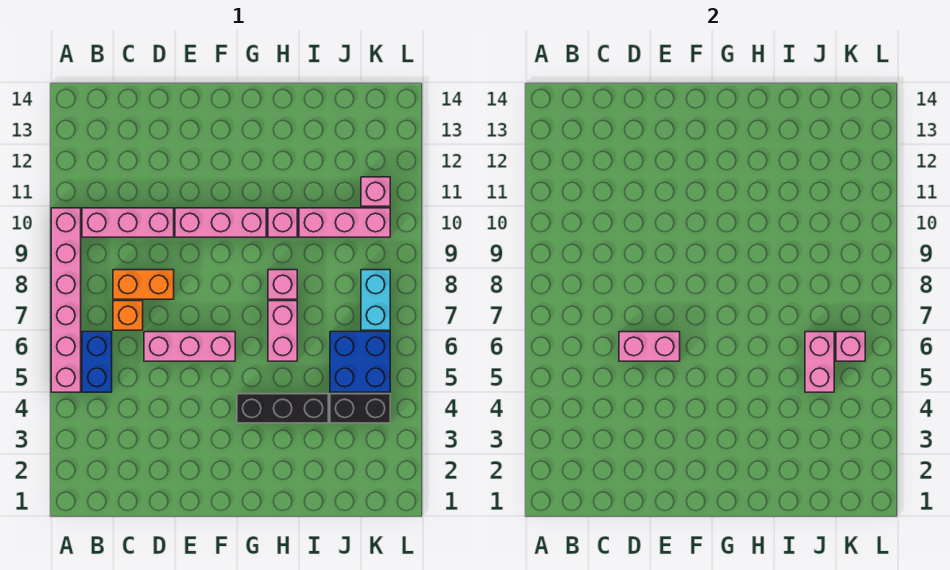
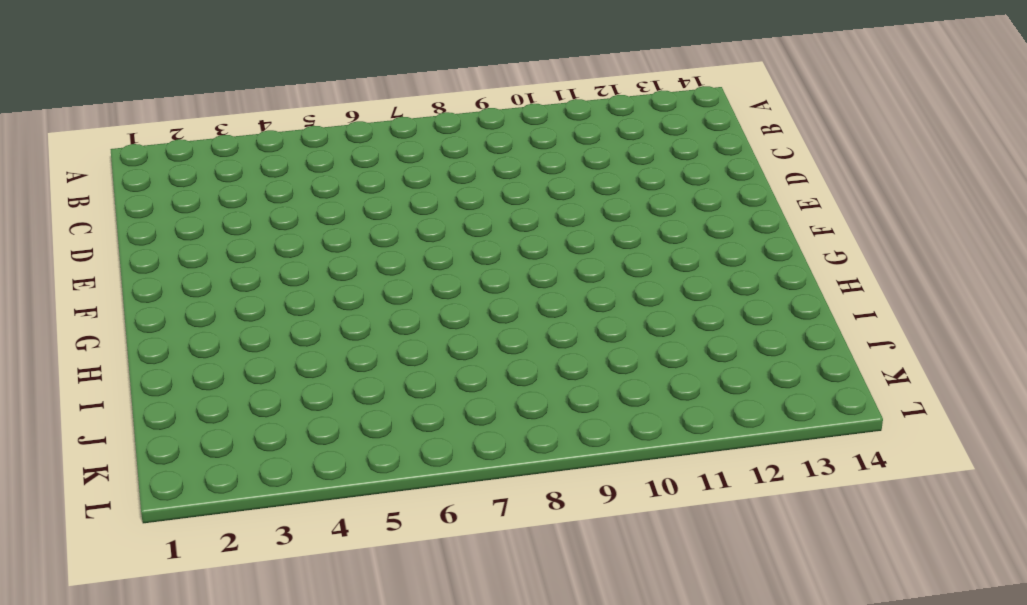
none -> pink brick A5:A10 level 1
none -> blue brick B5:B6 level 1
none -> pink brick B10:D10 level 1

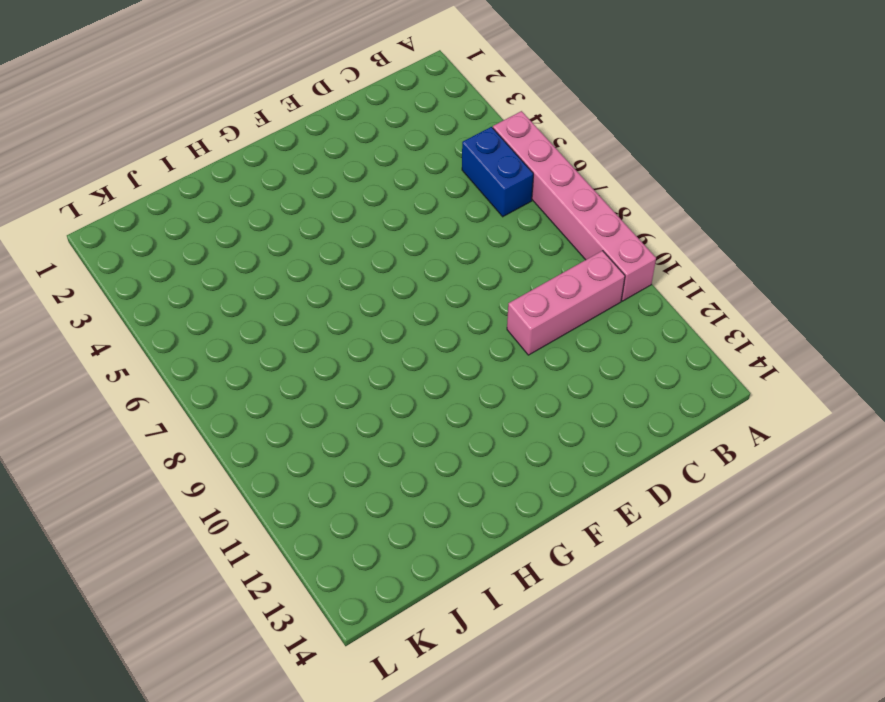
none -> orange brick C7 level 1
none -> orange brick C8:D8 level 1
none -> pink brick D6:F6 level 1

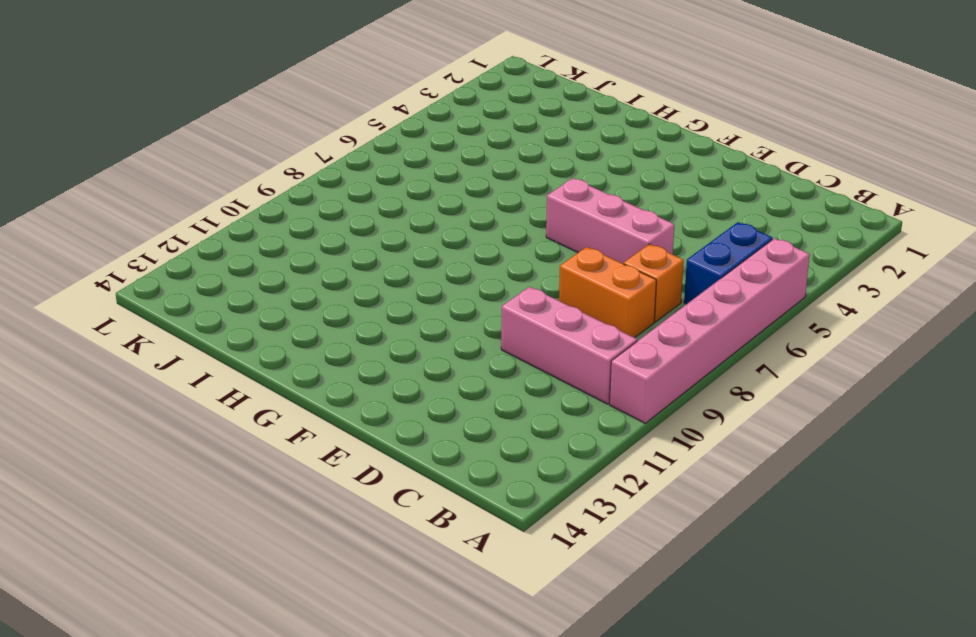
none -> pink brick E10:G10 level 1
none -> black brick G4:I4 level 1
none -> pink brick H6:H7 level 1

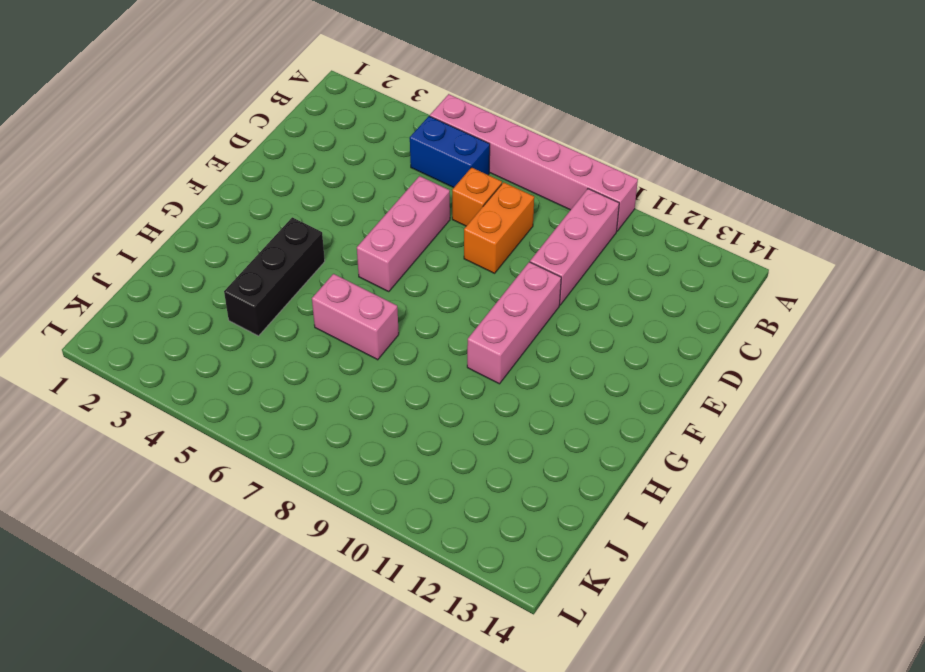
none -> pink brick H8 level 1
none -> pink brick H10 level 1
none -> pink brick I10:K10 level 1

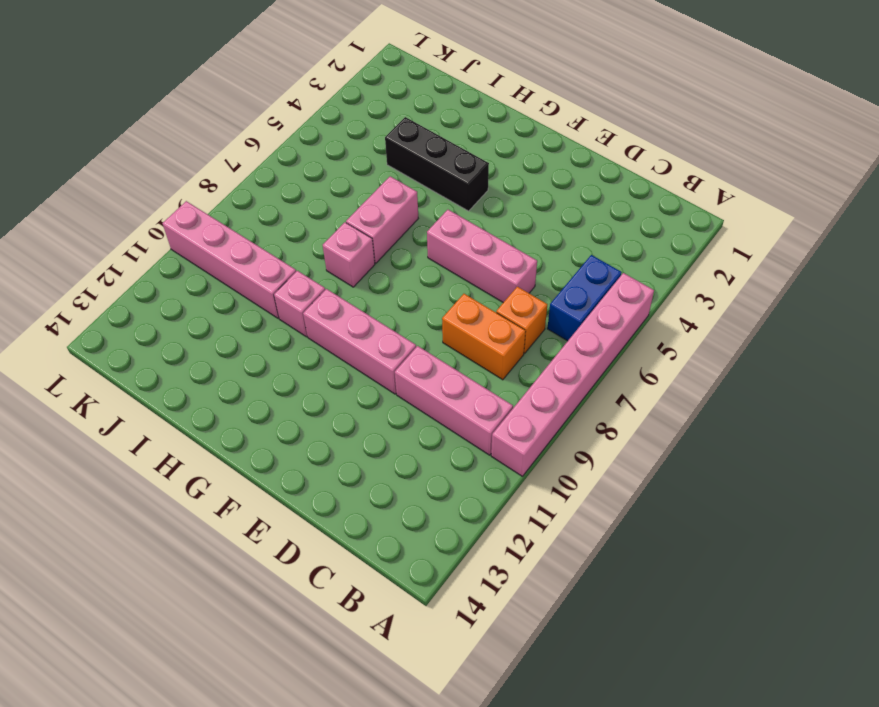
pink brick I10:L10 level 1 -> pink brick I10:K10 level 1
none -> black brick J4:K4 level 1
none -> blue brick J5:K6 level 1
none -> cyan brick K7:K8 level 1

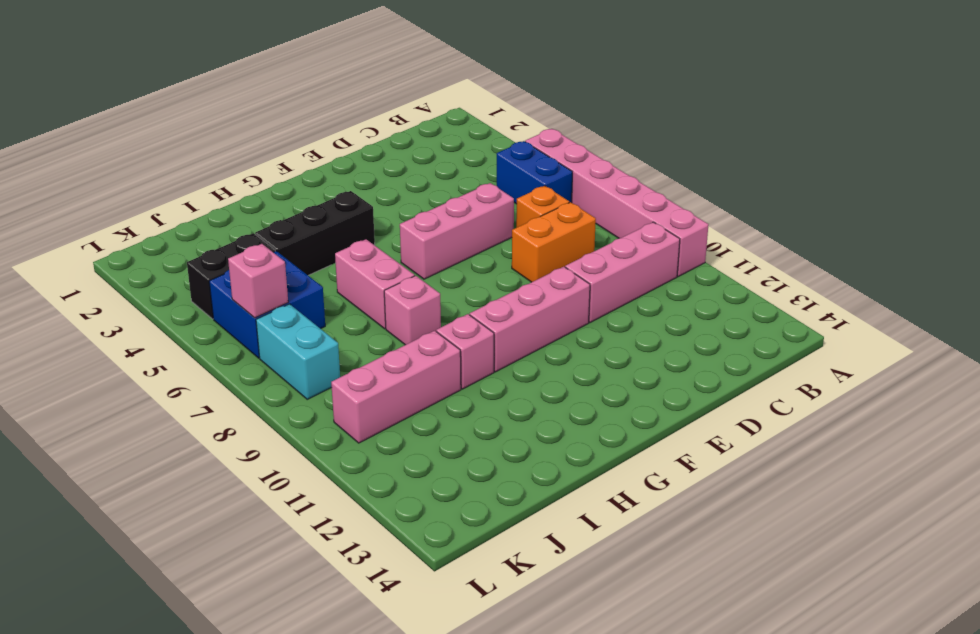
none -> pink brick K11 level 1
none -> pink brick D6:E6 level 2
none -> pink brick J5:J6 level 2

